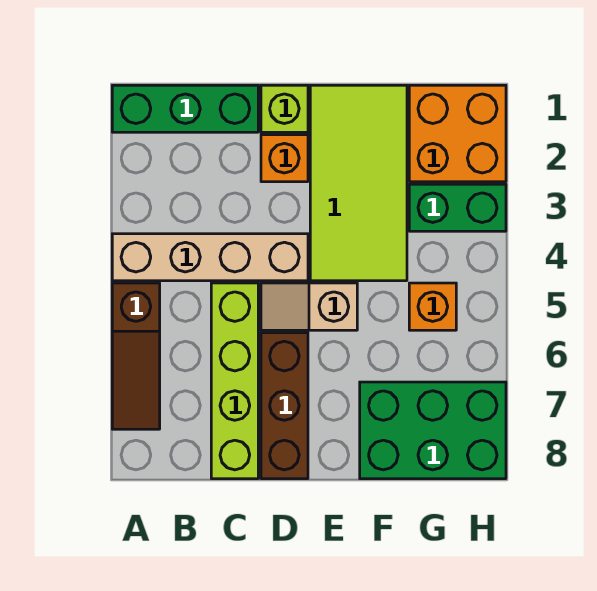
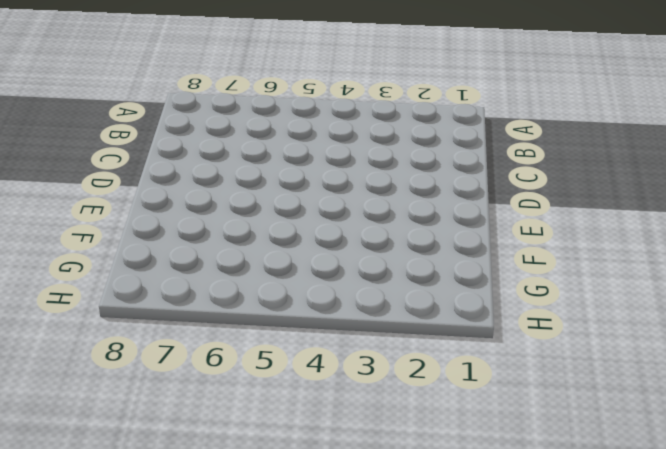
none -> green brick A1:C1 level 1
none -> tan brick A4:D4 level 1
none -> brown slope A5:A7 level 1 top 5

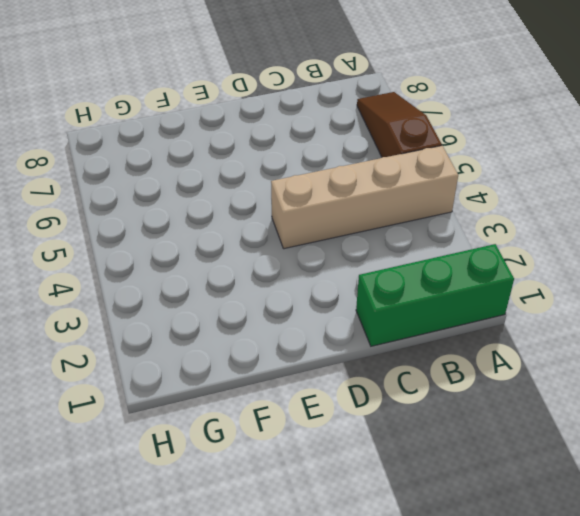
none -> lime brick C5:C8 level 1
none -> lime brick D1 level 1
none -> orange brick D2 level 1

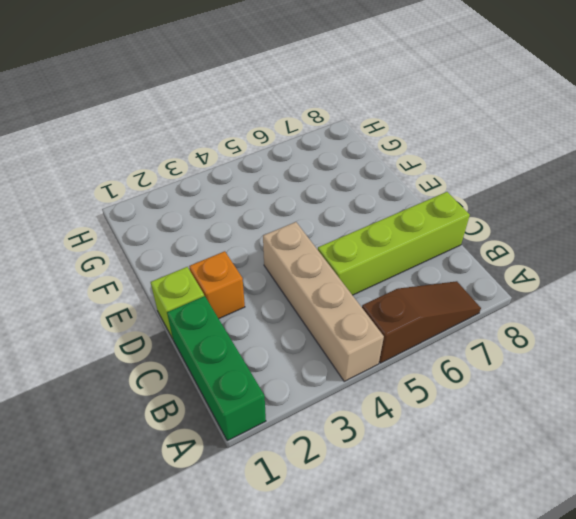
none -> tan slope D5:E5 level 1 top E
none -> brown brick D6:D8 level 1
none -> lime tile E1:F4 level 1

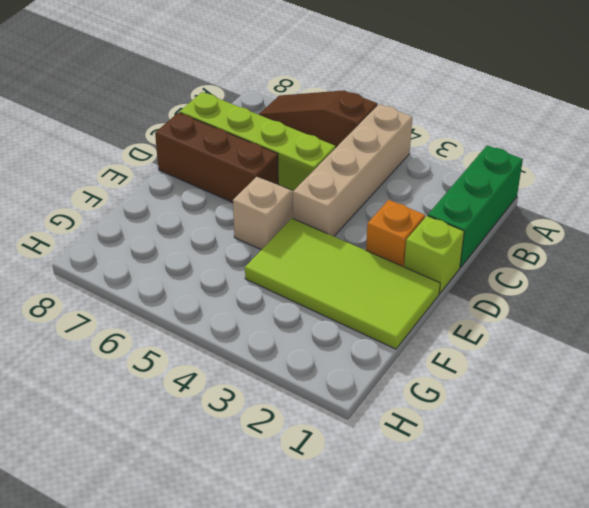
none -> green brick F7:H8 level 1
none -> orange brick G1:H2 level 1
none -> green brick G3:H3 level 1

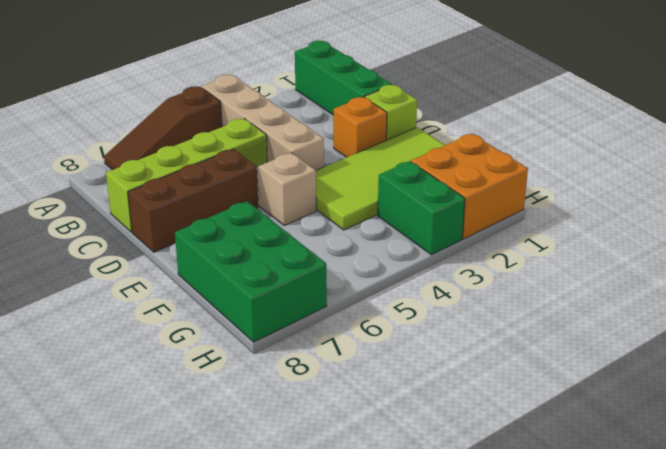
none -> orange brick G5 level 1

